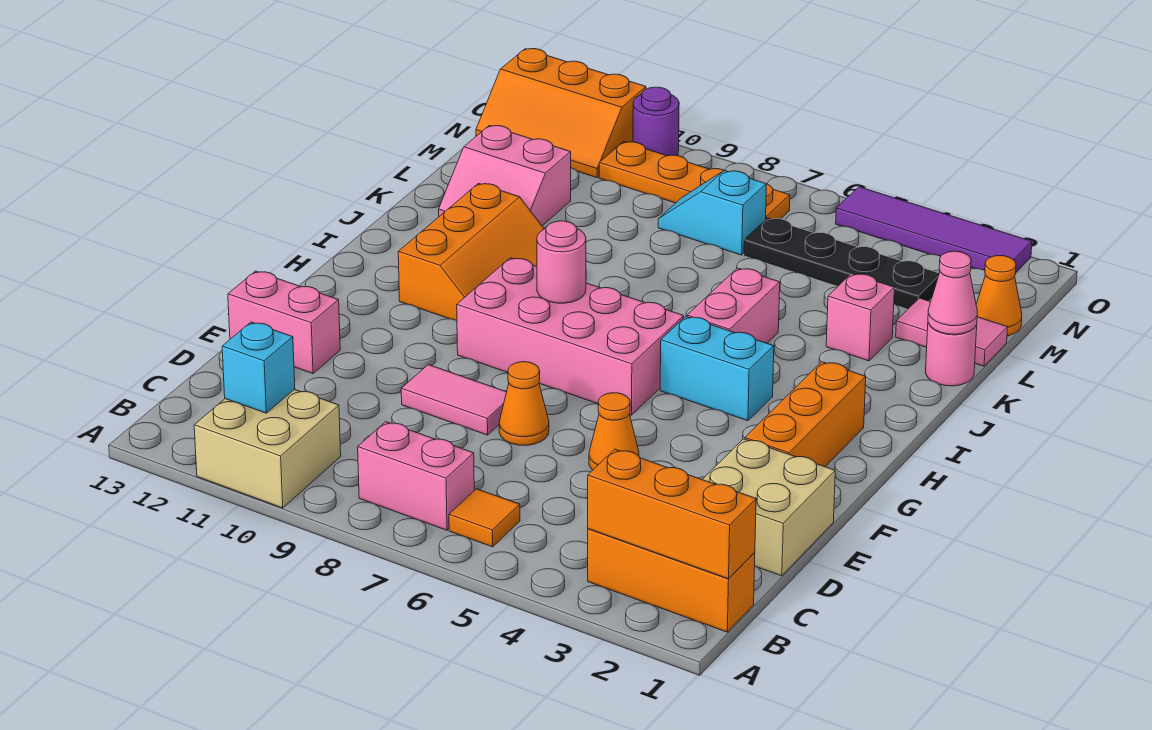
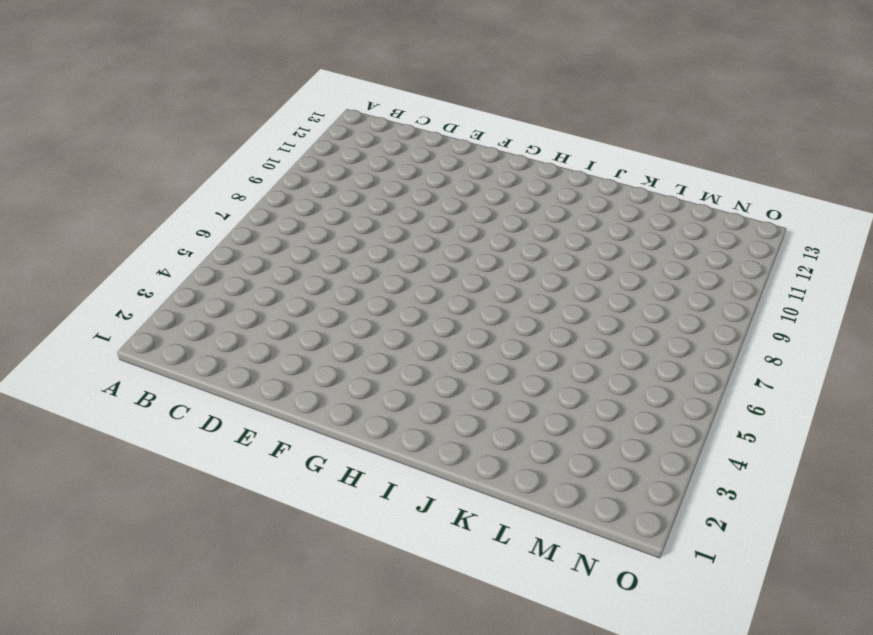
none -> tan brick A10:B11 level 1
none -> orange brick B1:B3 level 1
none -> orange tile B6 level 1

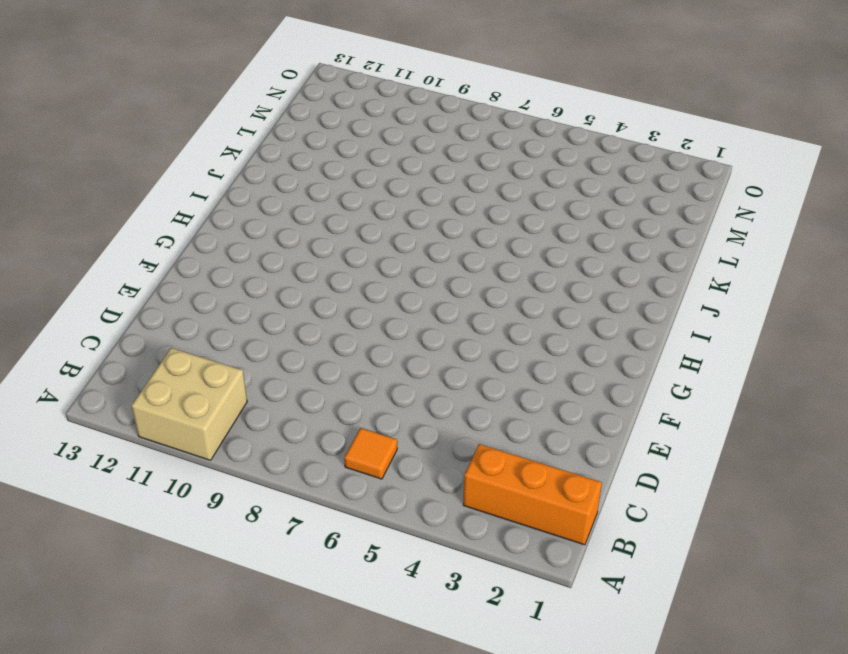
none -> pink brick B7:B8 level 1
none -> tan brick D1:E2 level 1
none -> orange cone E5 level 1

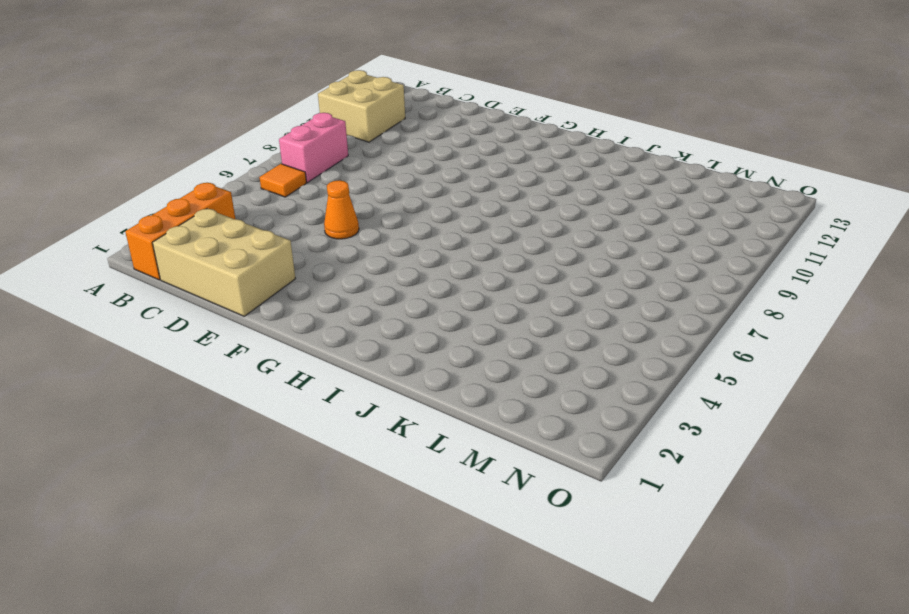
tan brick C1:E2 level 1 -> tan brick D1:E2 level 1
none -> orange cone E7 level 1
none -> pink tile E8:E9 level 1
none -> pink brick E12:E13 level 1

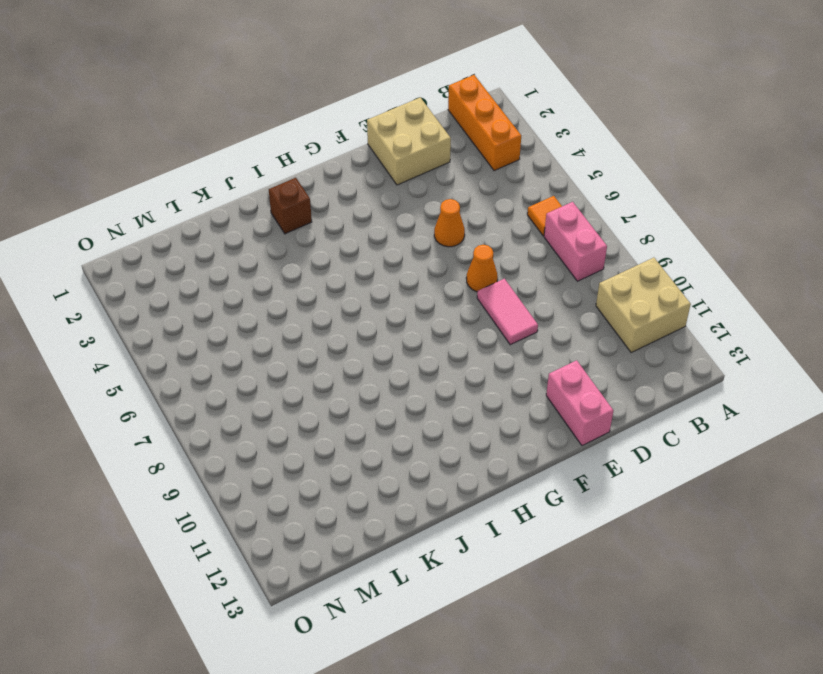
brown brick I2 level 1 -> none
none -> orange brick F2:H2 level 1
none -> pink brick G6:H9 level 1
none -> cyan brick H4:H5 level 1

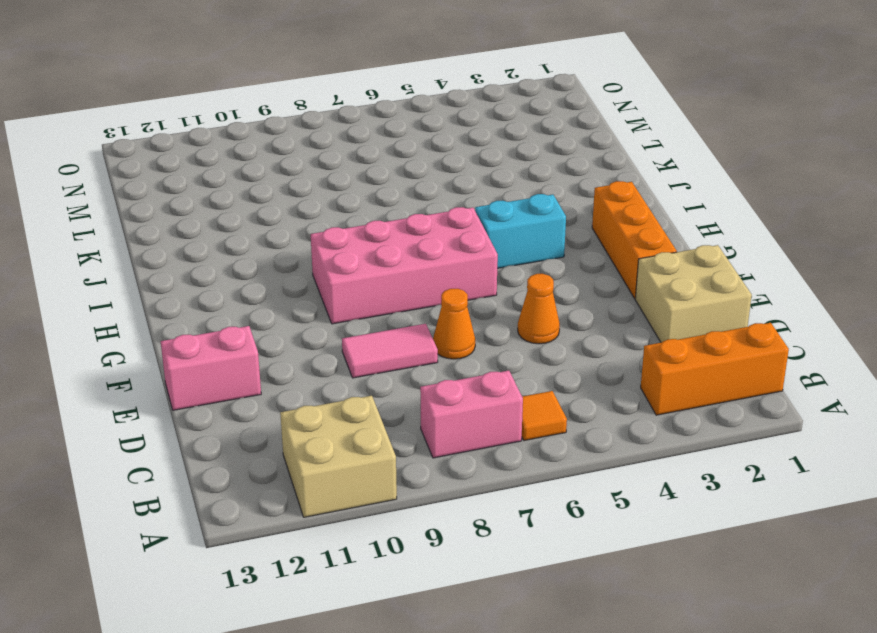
none -> orange slope H10:J11 level 1 top 11
none -> pink brick I5:J5 level 1
none -> pink round brick K1 level 1

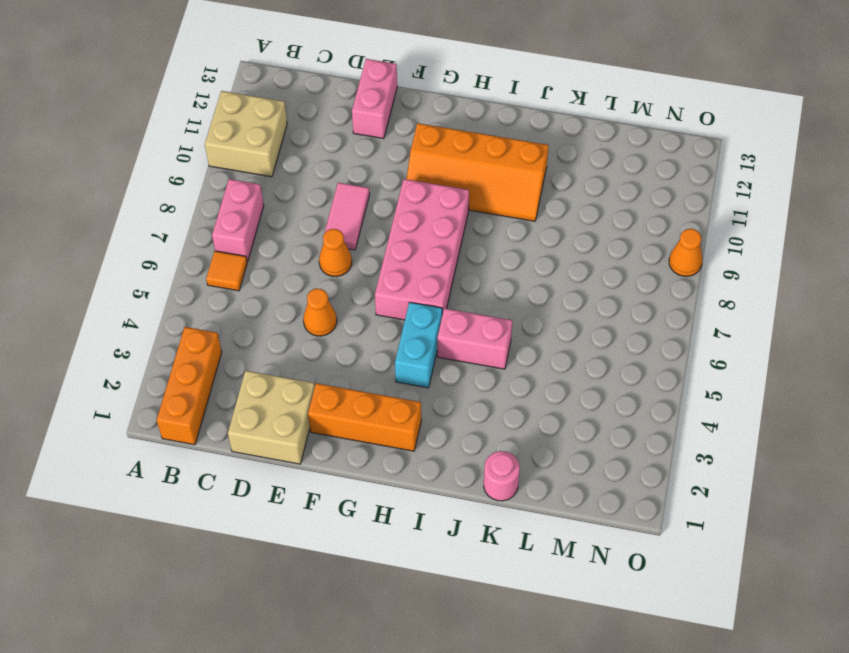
orange slope G10:J11 level 1 top 11 -> orange slope H10:J11 level 1 top 11
orange cone O9 level 1 -> orange cone M1 level 1
none -> pink brick K3 level 1
none -> pink slope K11:L12 level 1 top L
none -> pink tile L1:L2 level 1

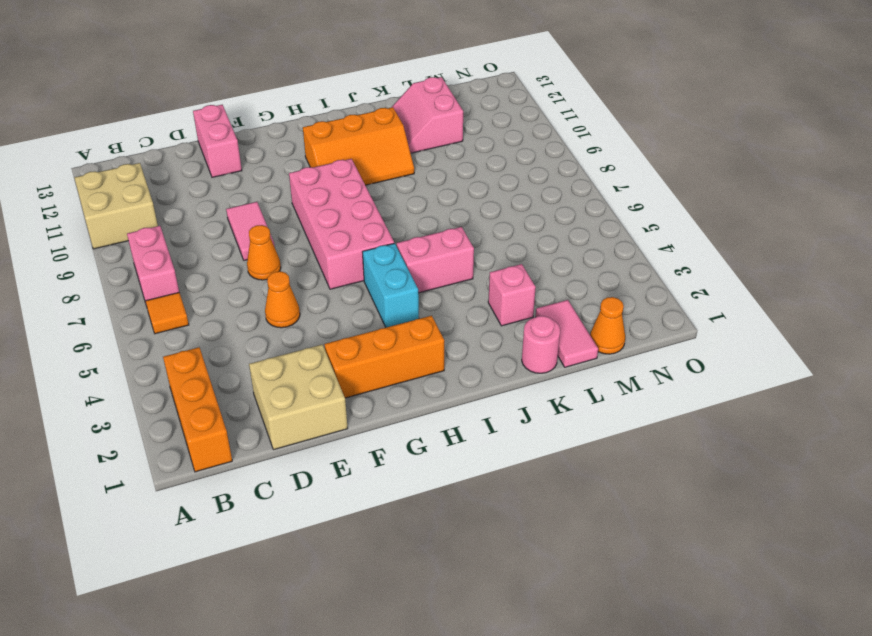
none -> black plate M3:M6 level 1
none -> cyan slope M7:M8 level 1 top 7
none -> orange plate N7:N10 level 1

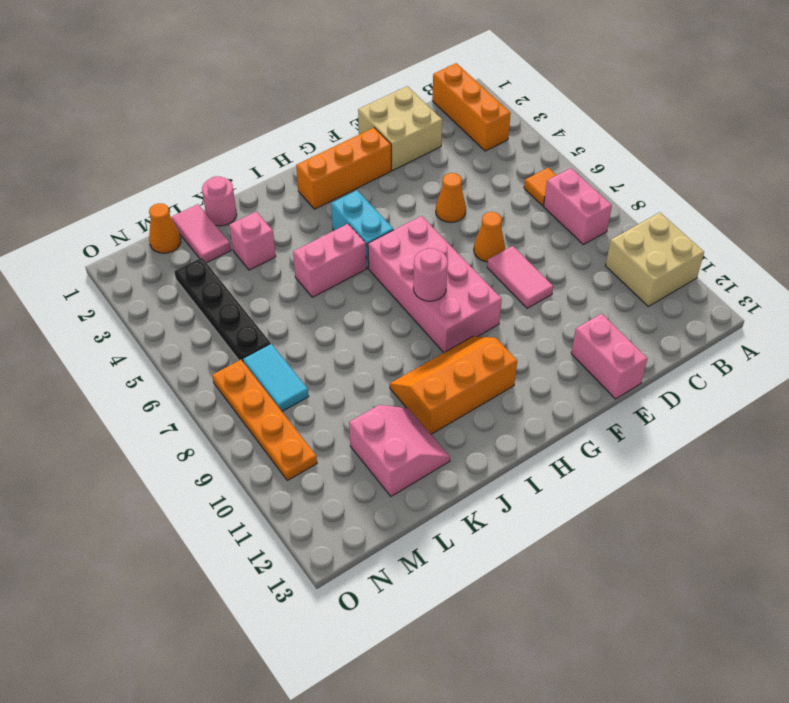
cyan tile M7:M8 level 1 -> cyan slope M7:M8 level 1 top 7
none -> orange slope N11:O13 level 1 top O
none -> purple tile O2:O5 level 1
none -> purple round brick O10 level 1

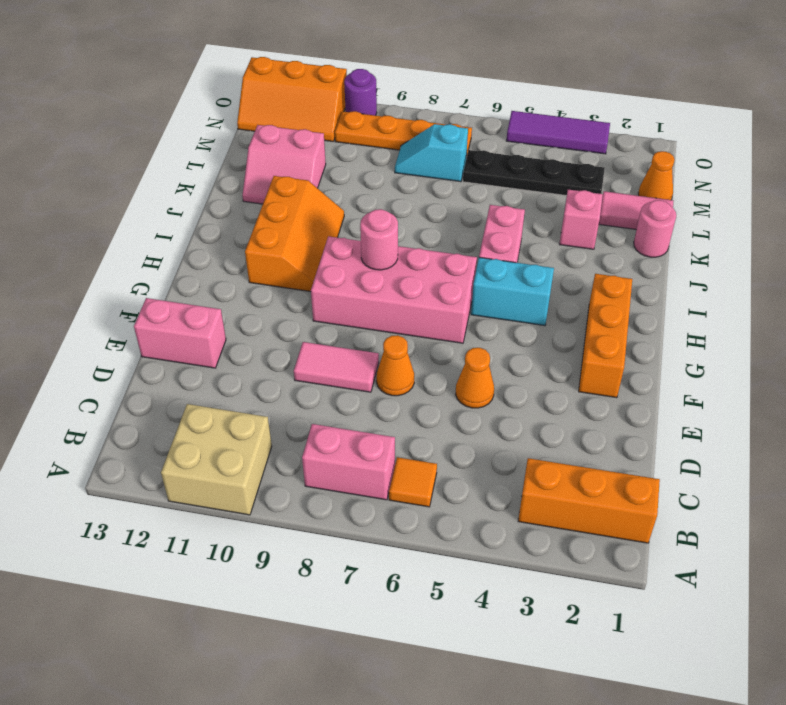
purple tile O3:O5 level 1 -> purple tile O2:O5 level 1
none -> tan brick D1:E2 level 1
none -> orange brick B1:B3 level 2
none -> cyan brick B11 level 2

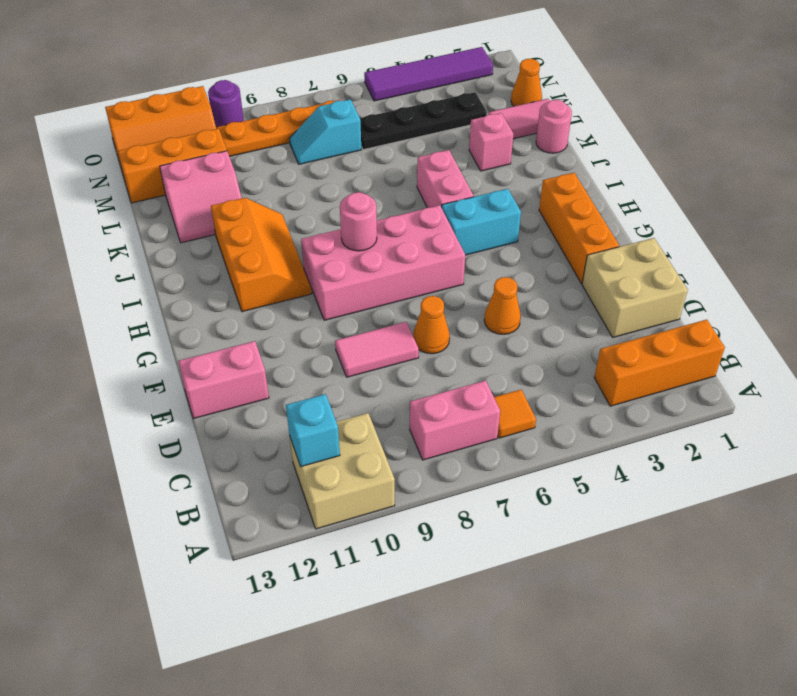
orange brick M11:M13 level 1 -> orange brick B1:B3 level 2
none -> pink cone K1 level 2

